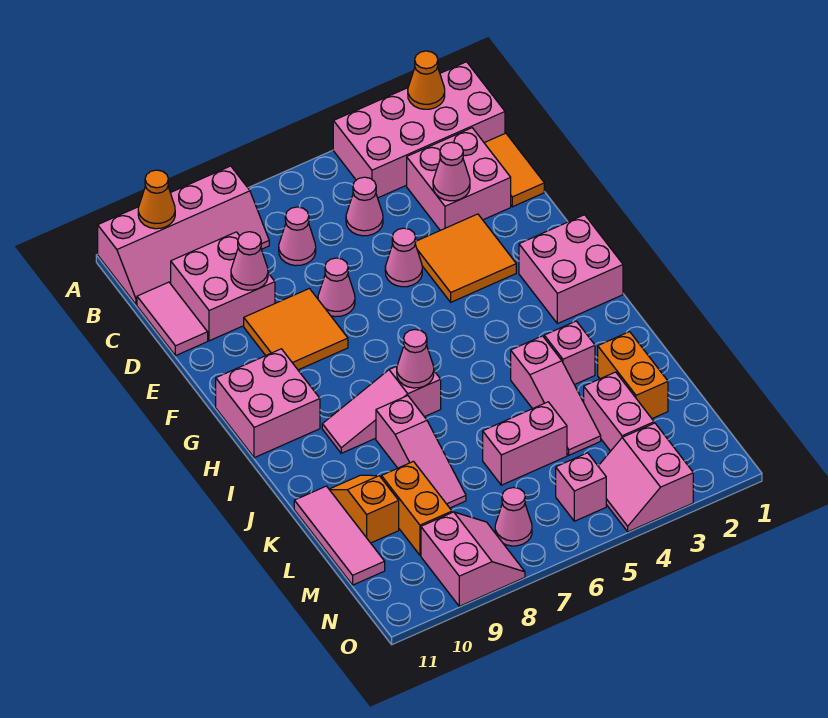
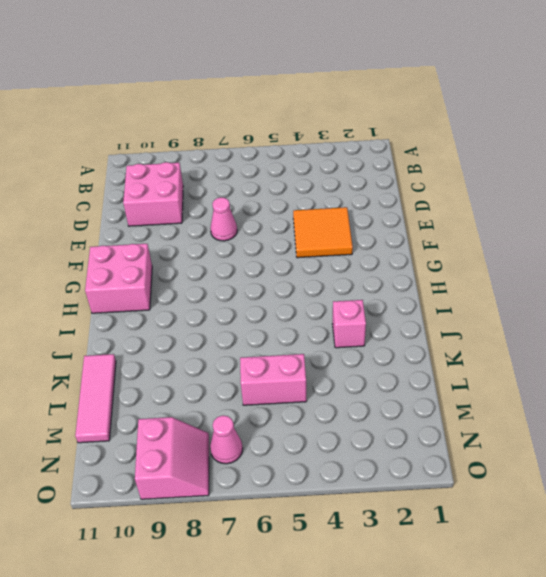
none -> pink brick A1:B4 level 1
none -> pink slope A8:B11 level 1 top A
none -> orange tile C1:D1 level 1
none -> pink brick C2:D3 level 1

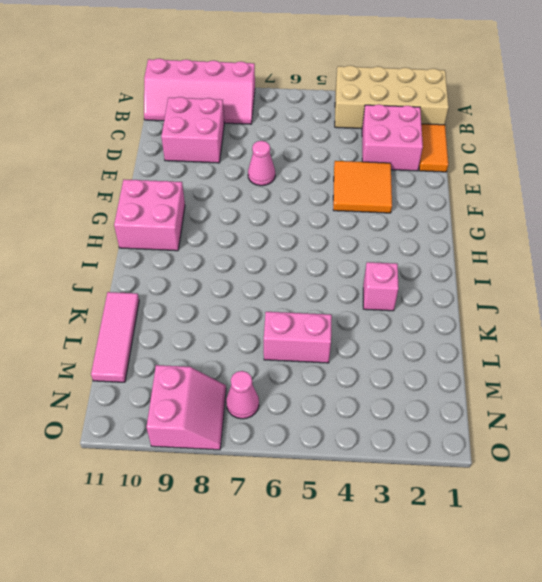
tan brick A1:B4 level 1 -> pink brick A1:B4 level 1
none -> pink cone C5 level 1
none -> pink cone C7 level 1
none -> pink tile C11:D11 level 1
none -> pink cone E5 level 1

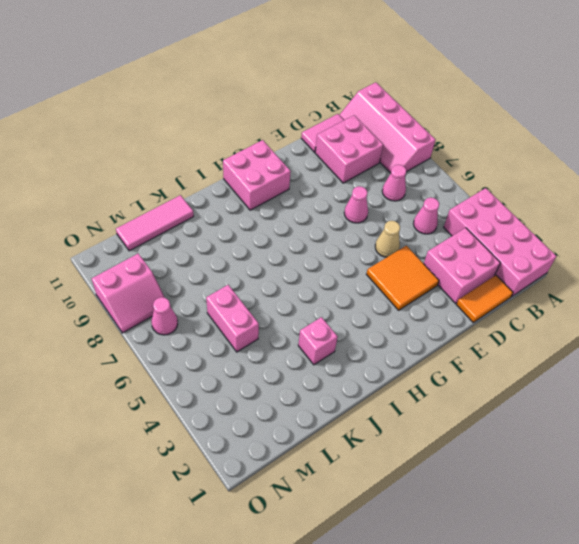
tan cone E5 level 1 -> pink cone E5 level 1
none -> orange tile E8:F9 level 1
none -> pink brick G1:H2 level 1
none -> pink slope I7:I9 level 1 top 7
none -> pink slope J4:L4 level 1 top J

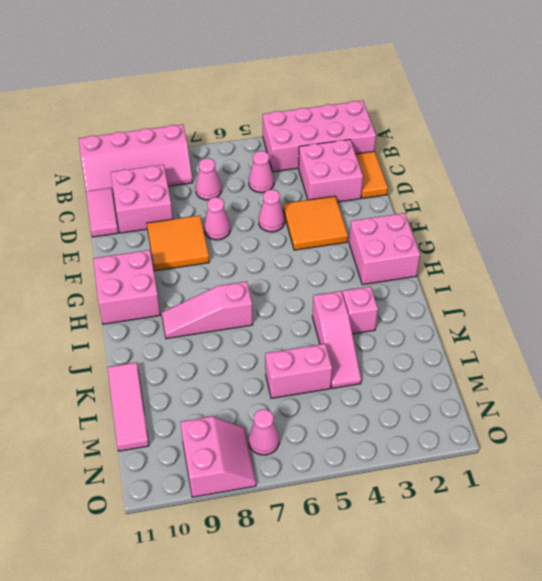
none -> pink slope J8:L8 level 1 top J
none -> orange brick K2:L2 level 1
none -> orange slope K10:L10 level 1 top L
none -> pink brick L3:M3 level 1

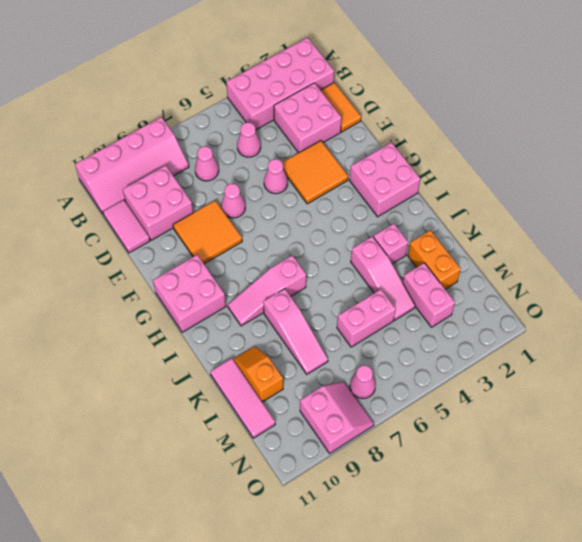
none -> orange brick L9:M9 level 1
none -> pink slope N3:O4 level 1 top 3
none -> pink brick N5 level 1
none -> orange cone A2 level 2

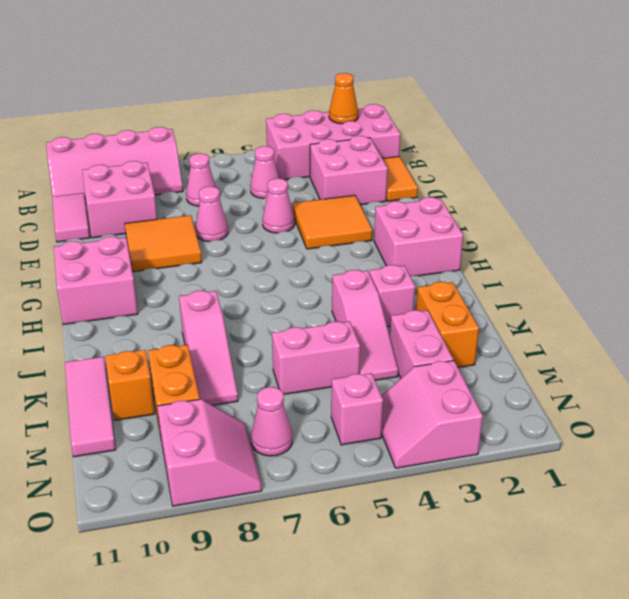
none -> pink slope I7:I9 level 1 top 7
none -> orange cone A10 level 2
none -> pink cone D3 level 2
none -> pink cone D9 level 2

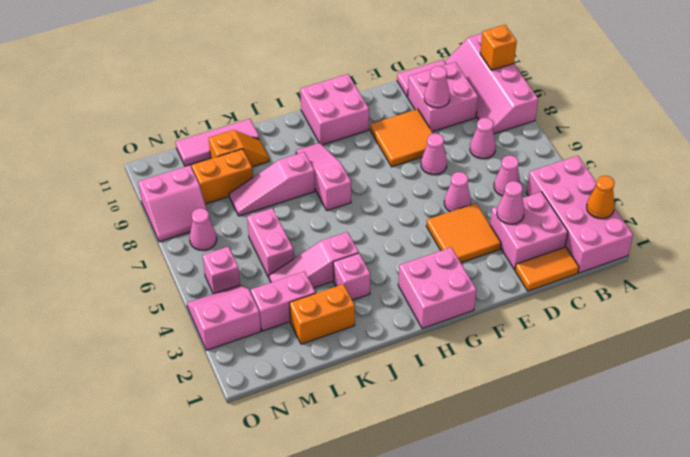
orange brick A10 level 2 -> orange cone A10 level 2
none -> pink cone I7 level 2

